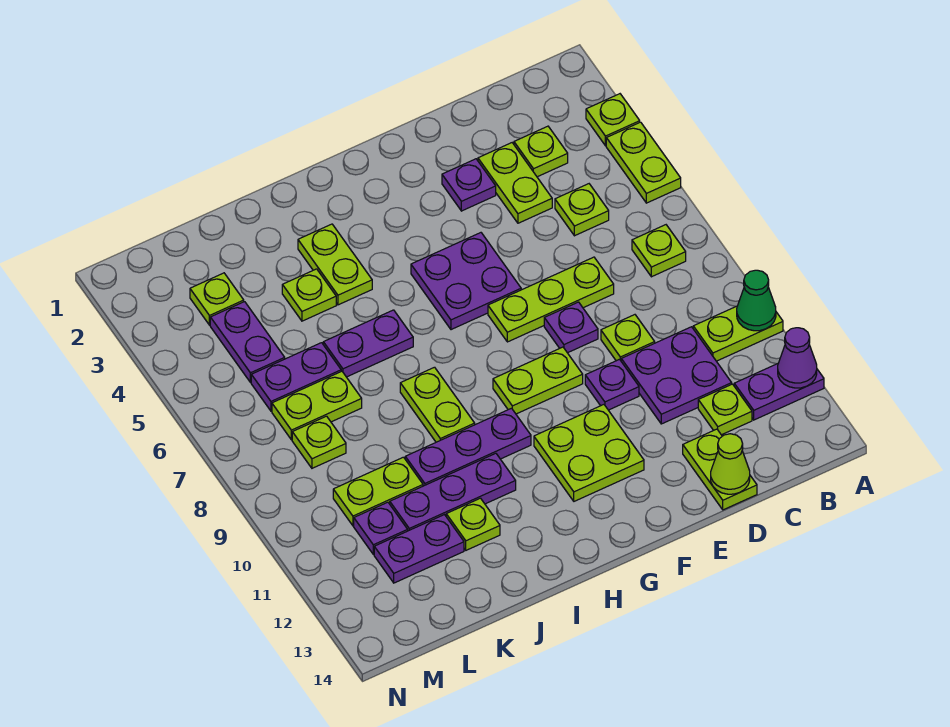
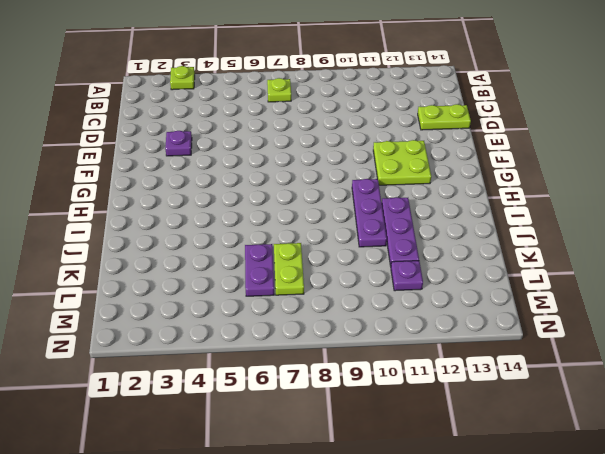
none -> lime plate A4:A5 level 1
none -> lime plate A10:B10 level 1
none -> purple plate A12:B12 level 1
none -> lime plate C3 level 1

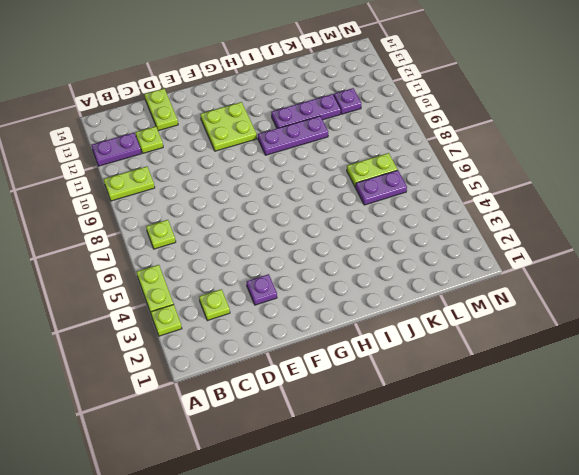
none -> lime plate C5 level 1
none -> purple plate C10:D11 level 1
none -> lime plate D3:D4 level 1
none -> lime plate D7:F7 level 1

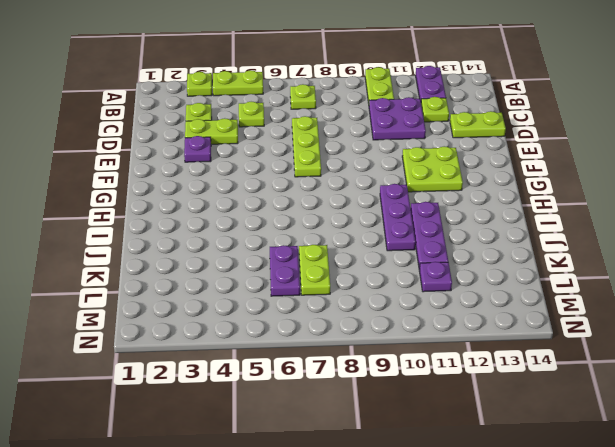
none -> lime plate D9 level 1
none -> purple plate E8 level 1
none -> purple plate E10 level 1
none -> purple plate F5:G6 level 1

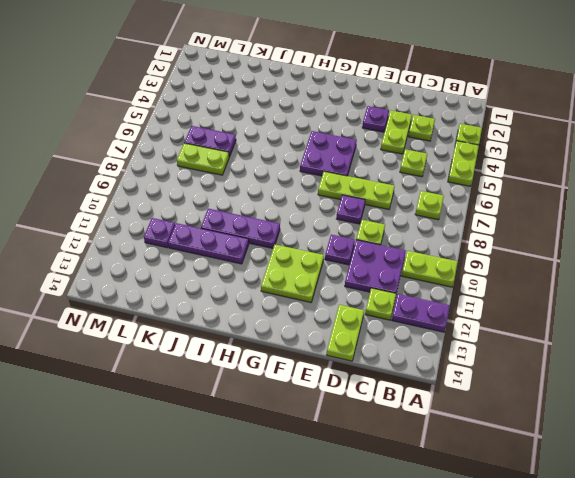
none -> lime plate F9:G9 level 1
none -> lime plate I3:I4 level 1
none -> purple plate I6:J6 level 1
none -> lime plate I8:I9 level 1

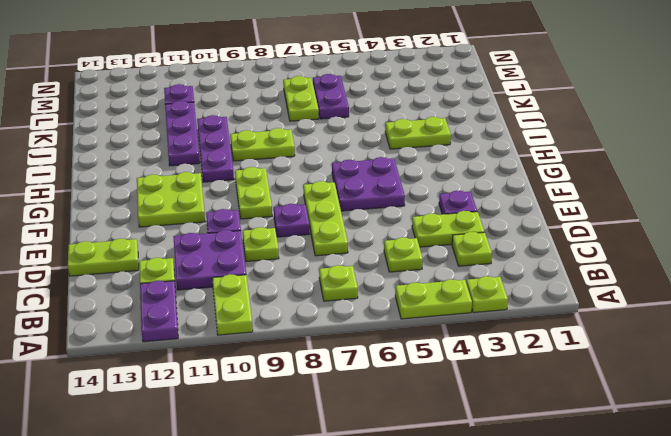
none -> purple plate I6:J6 level 1
none -> lime plate J4 level 1
none -> lime plate J12 level 1
none -> lime plate K10:L10 level 1

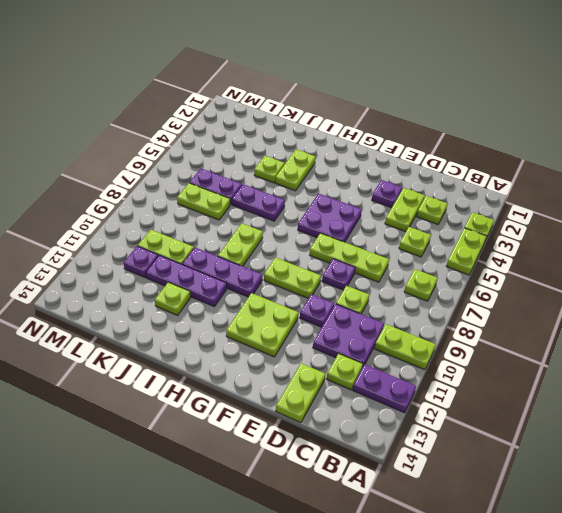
none -> purple plate K12:L12 level 1
none -> lime plate L3 level 1
none -> purple plate L4:L5 level 1
none -> lime plate L8 level 1

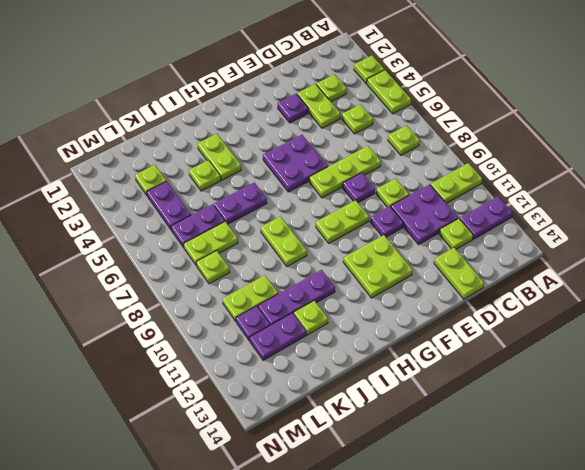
none -> purple plate H10:J10 level 1
none -> green cone A10 level 2
none -> purple cone A12 level 2
none -> lime cone D14 level 2

